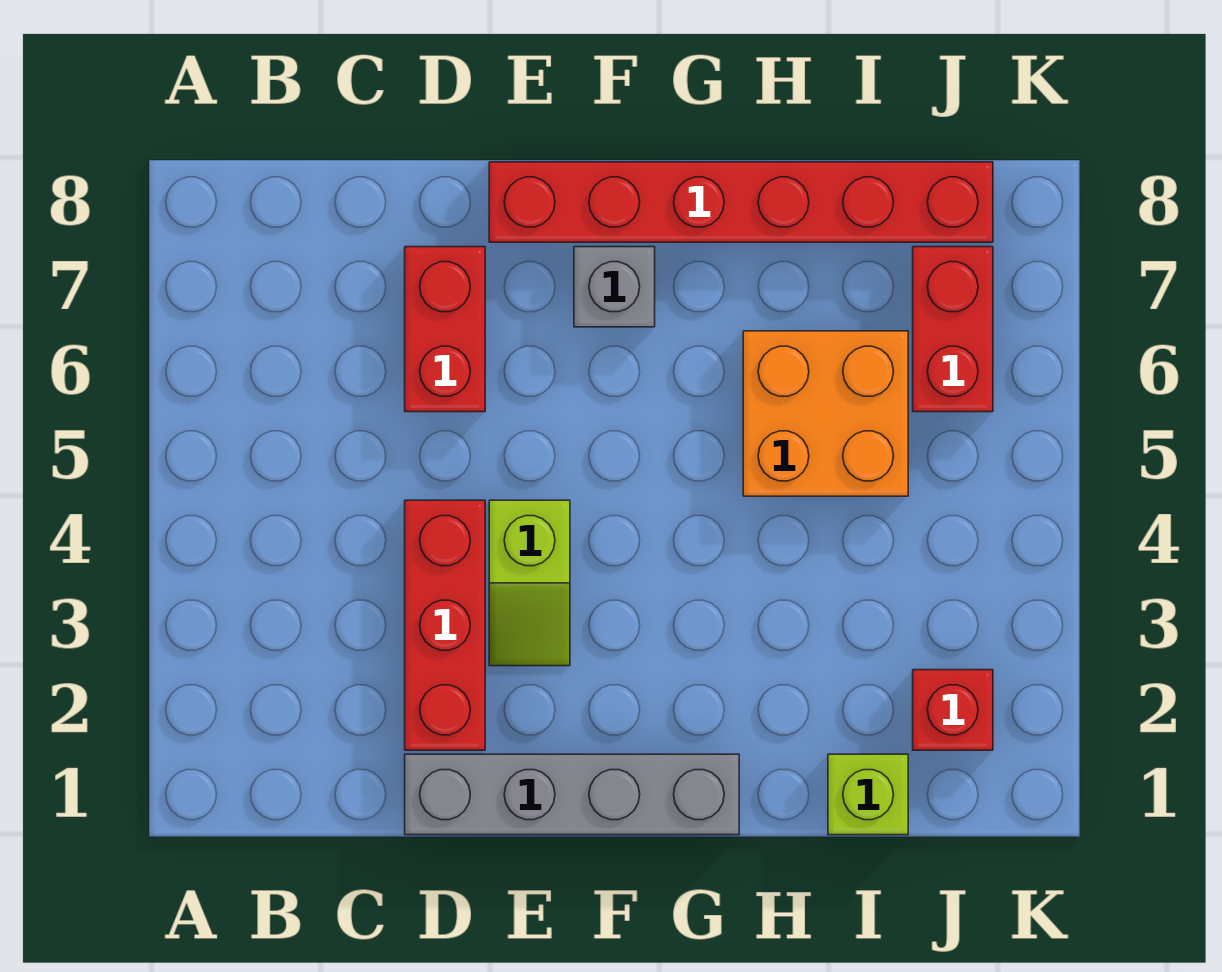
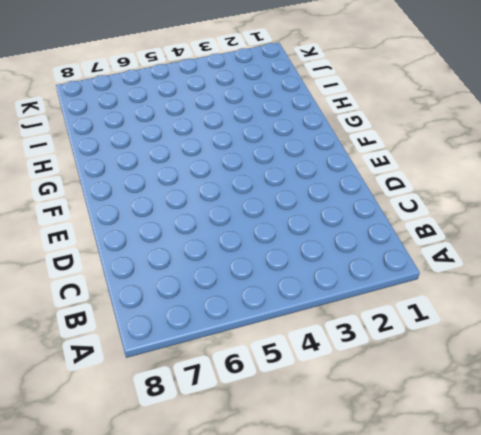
none -> grey brick D1:G1 level 1
none -> red brick D2:D4 level 1

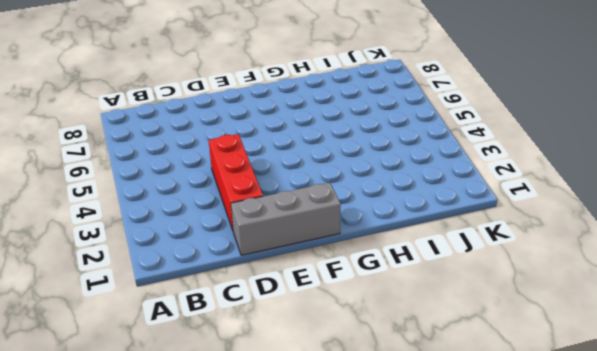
grey brick D1:F1 level 1 -> grey brick D1:G1 level 1
none -> red brick D6:D7 level 1
none -> lime slope E3:E4 level 1 top 4

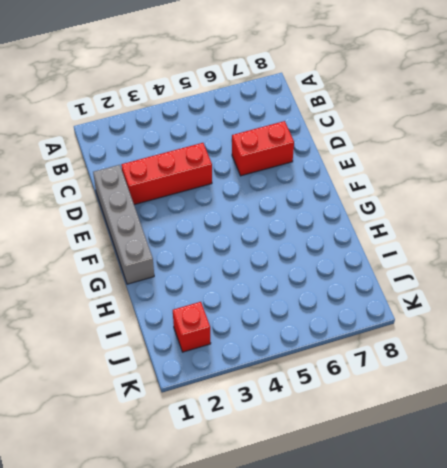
none -> lime slope E3:E4 level 1 top 4
none -> red brick E8:J8 level 1

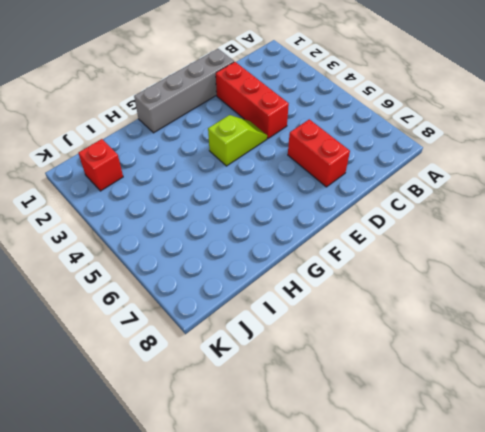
lime slope E4:F4 level 1 top F -> lime slope E3:E4 level 1 top 4
none -> red brick E8:J8 level 1
none -> grey brick F7 level 1

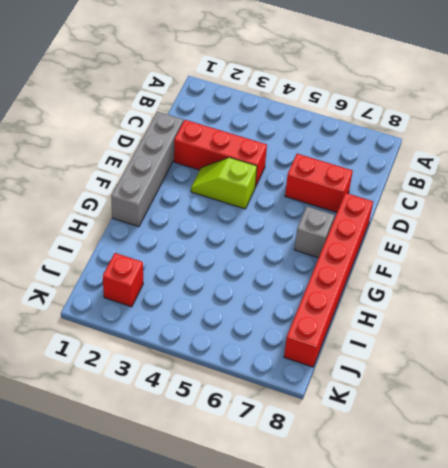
none -> orange brick H5:I6 level 1
none -> lime brick I1 level 1

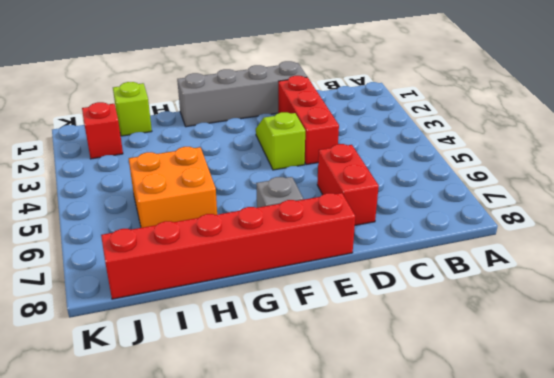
none -> red brick J6:J7 level 1

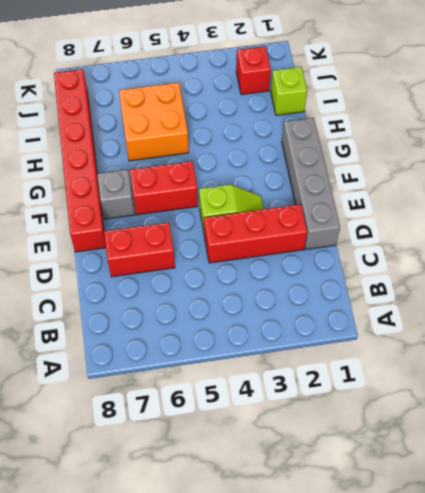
red brick F5:F6 level 1 -> red brick J6:J7 level 1

